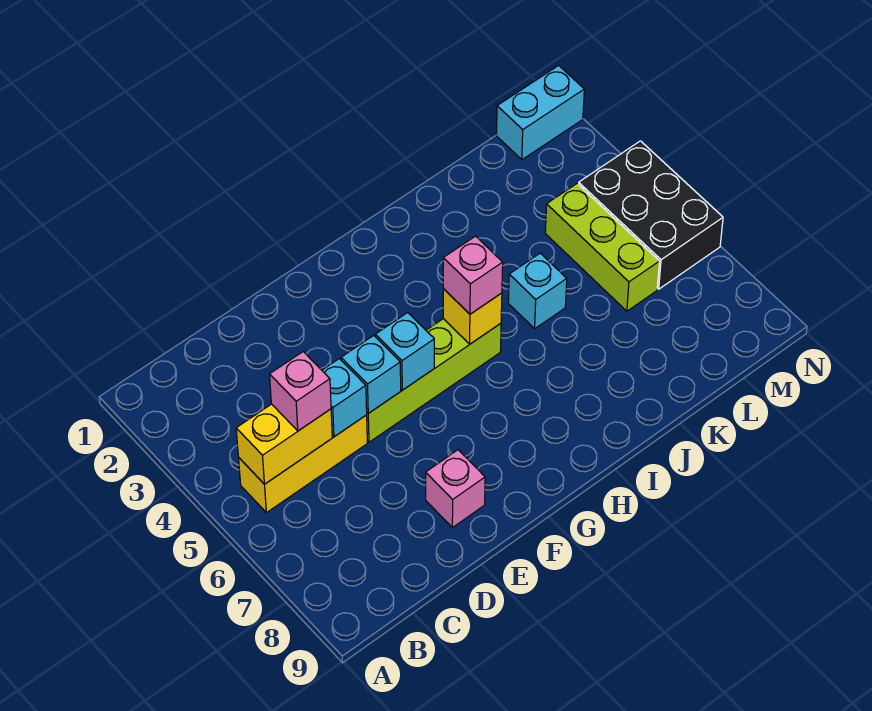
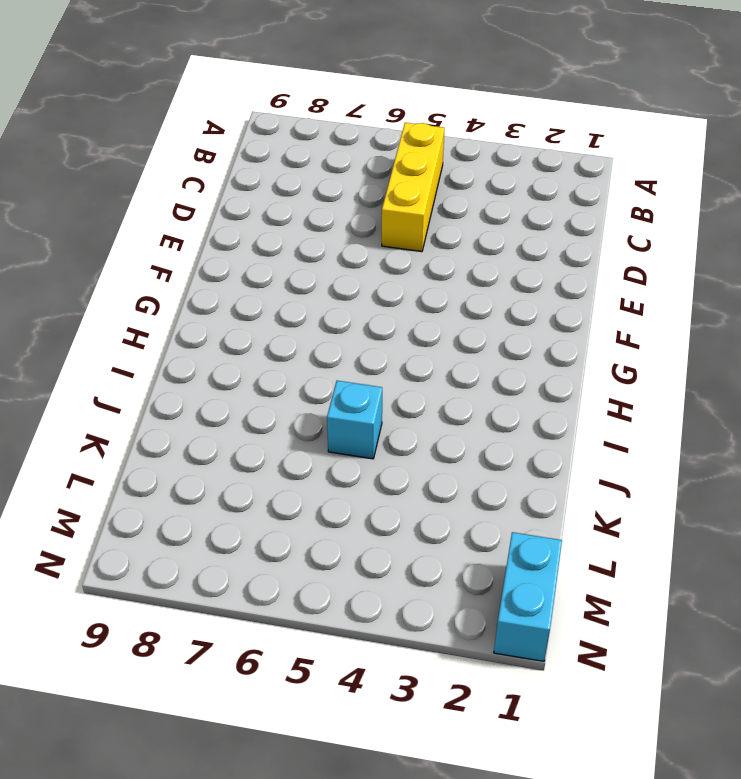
none -> lime brick E5:H5 level 1
none -> pink brick E8 level 1
none -> lime brick L4:L6 level 1

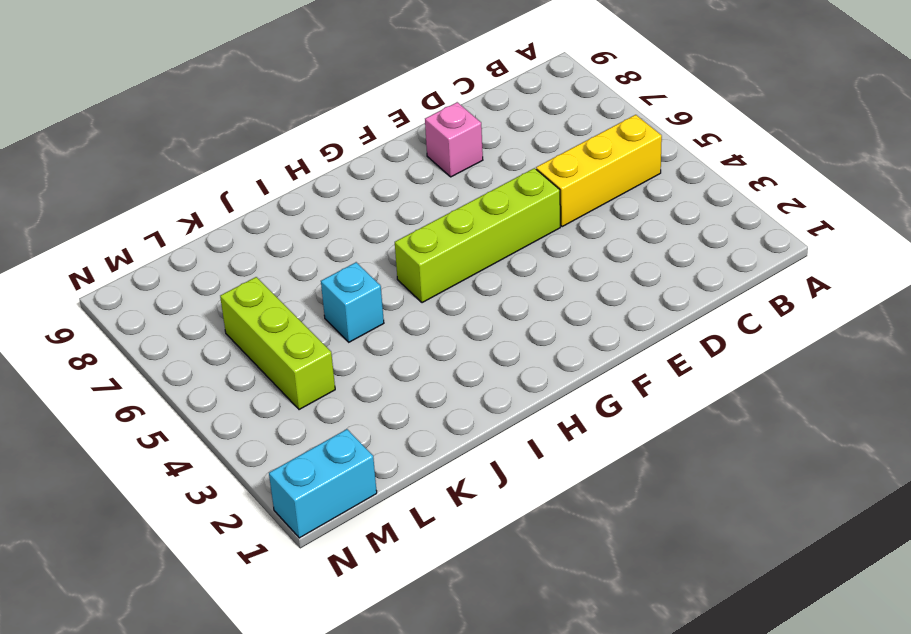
none -> black brick M4:N6 level 1
none -> yellow brick B5:C5 level 2
none -> cyan brick D5 level 2

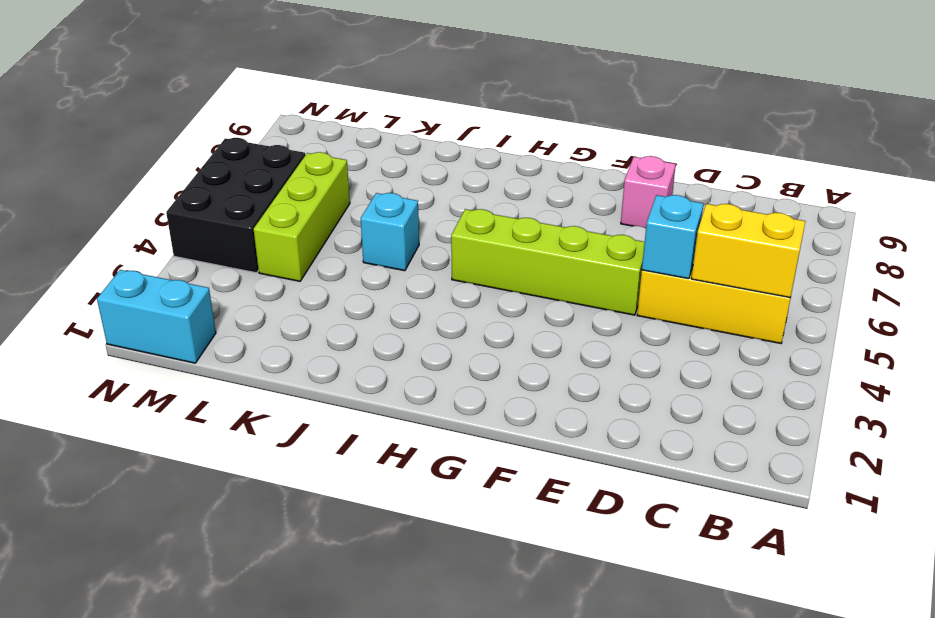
none -> cyan brick E5 level 2
none -> cyan brick F5 level 2
none -> yellow brick H5 level 2

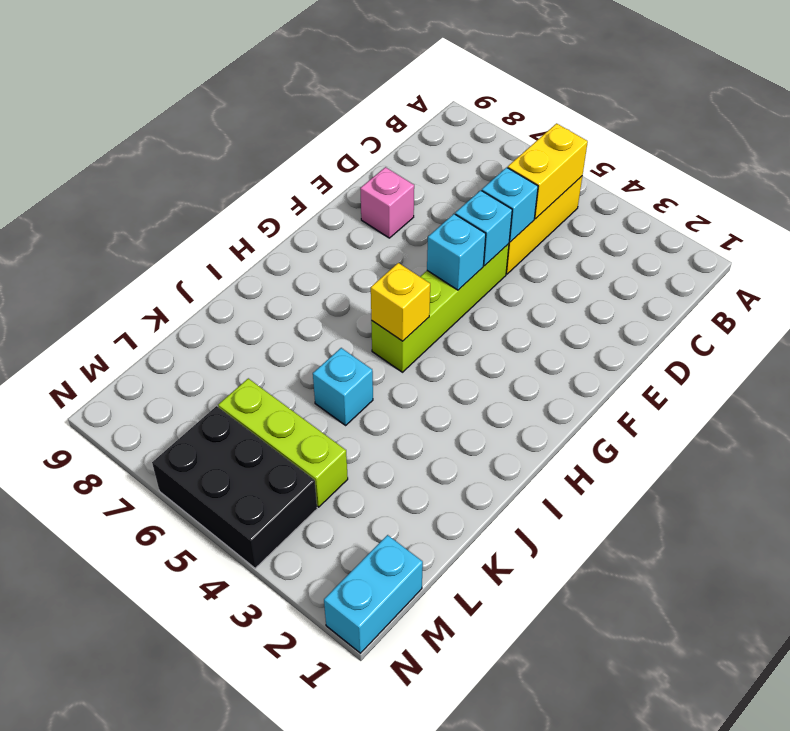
none -> pink brick C5 level 3
none -> pink brick H5 level 3

